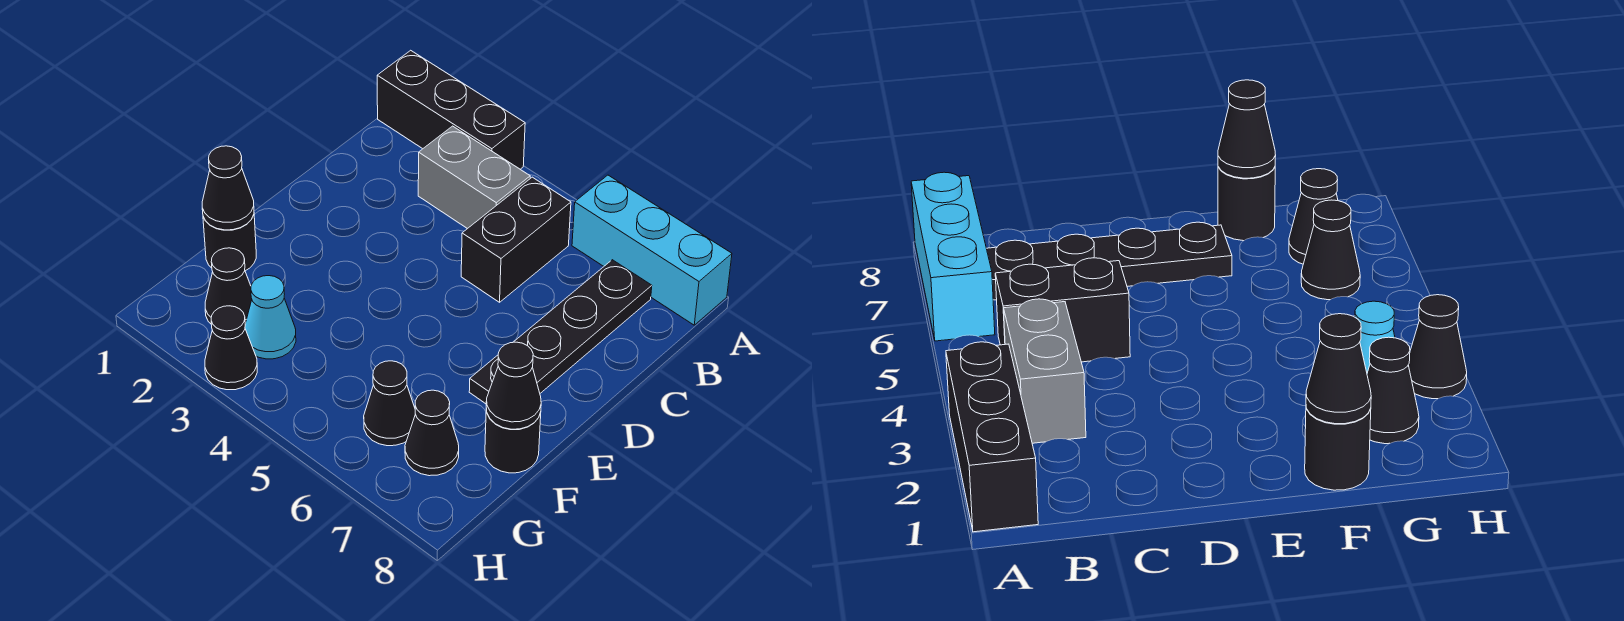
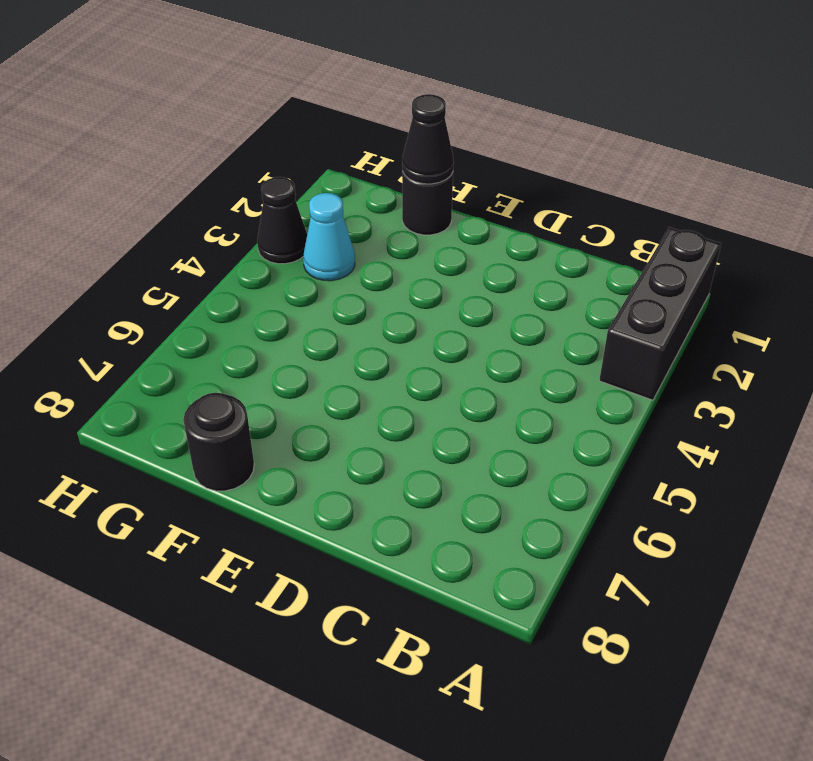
none -> cyan brick A6:A8 level 1
none -> grey brick B3:B4 level 1
none -> black brick B5:C5 level 1

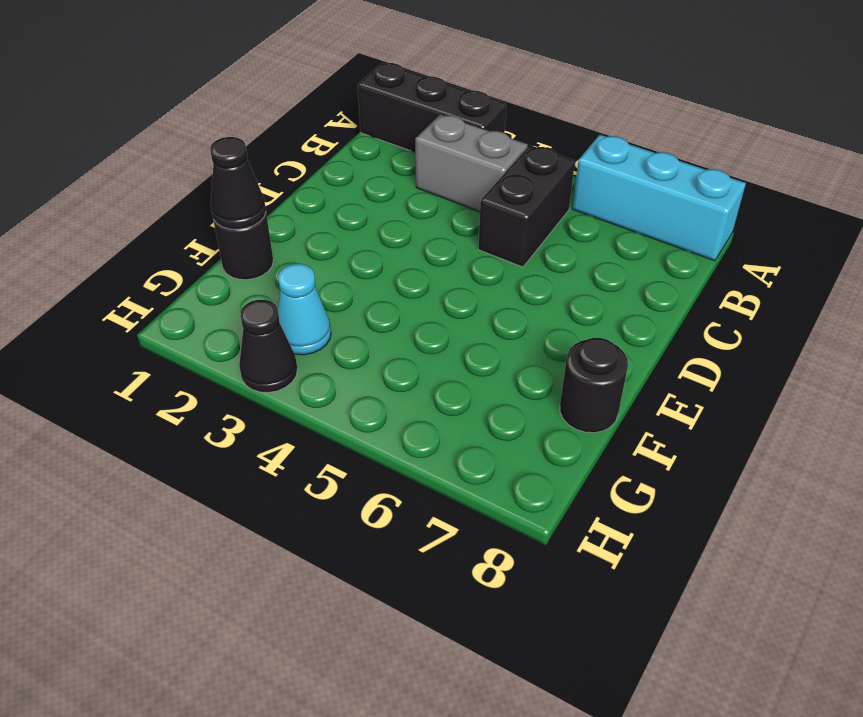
none -> black plate B7:E7 level 1
none -> black cone G2 level 1
none -> black cone G6 level 1

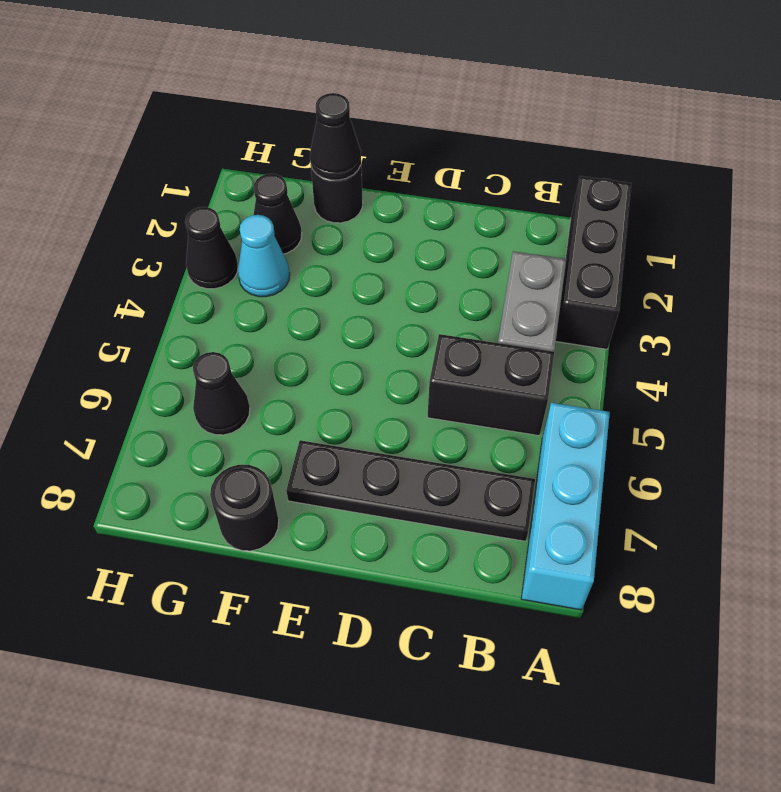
none -> black cone G7 level 1
none -> black cone F8 level 2

